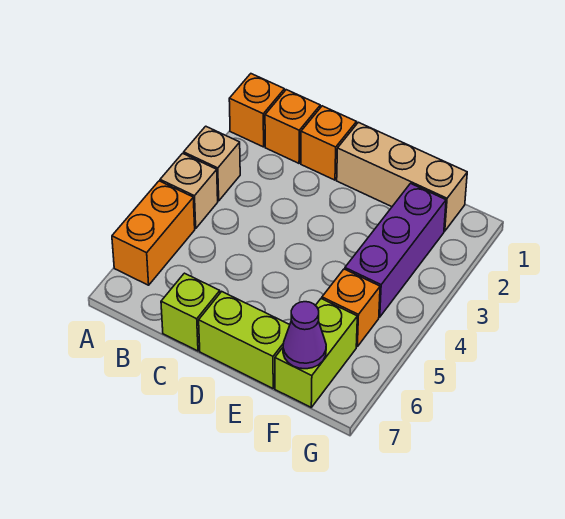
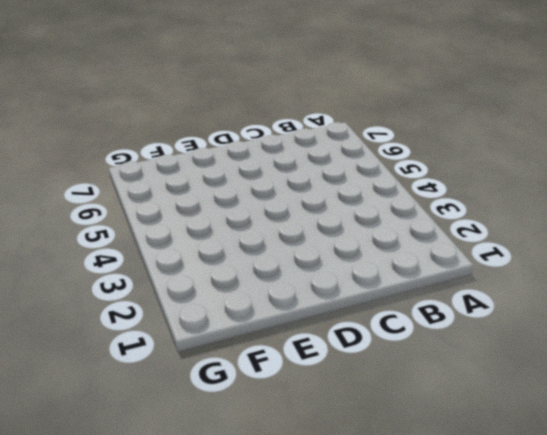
none -> orange brick A1 level 1
none -> tan brick A3 level 1
none -> tan brick A4 level 1

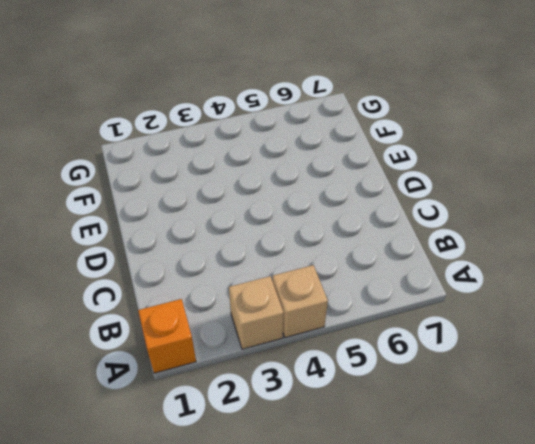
none -> orange brick A5:A6 level 1
none -> orange brick B1 level 1
none -> orange brick C1 level 1

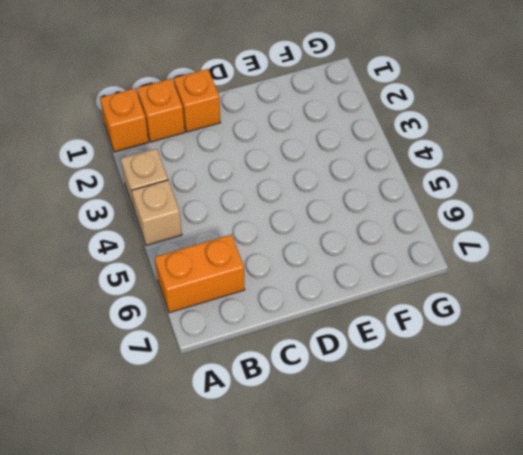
orange brick A6:B6 level 1 -> orange brick A5:A6 level 1
none -> lime brick C7 level 1
none -> tan brick D1:F1 level 1
none -> lime brick D7:E7 level 1

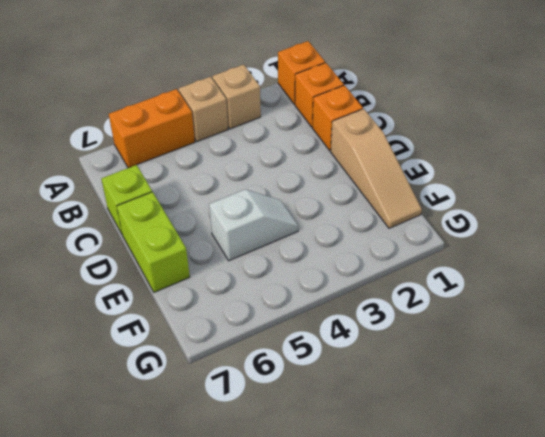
tan slope D1:F1 level 1 top D -> tan brick D1:F1 level 1
white slope E4:E5 level 1 top 5 -> none
none -> purple brick F2:F4 level 1
none -> orange brick F5 level 1
none -> lime brick F6:F7 level 1

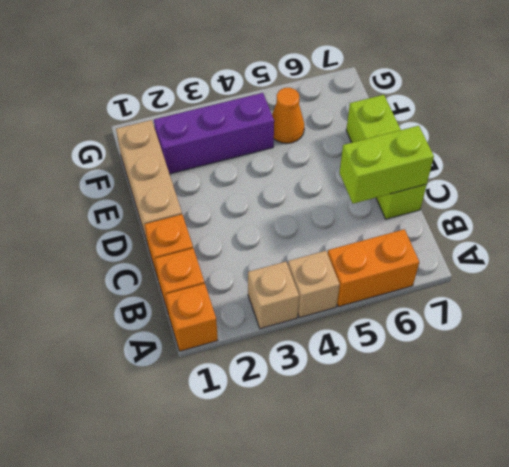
lime brick C6:C7 level 2 -> lime brick F6:F7 level 1
orange cone F5 level 1 -> orange brick F5 level 1
none -> purple cone F7 level 2

